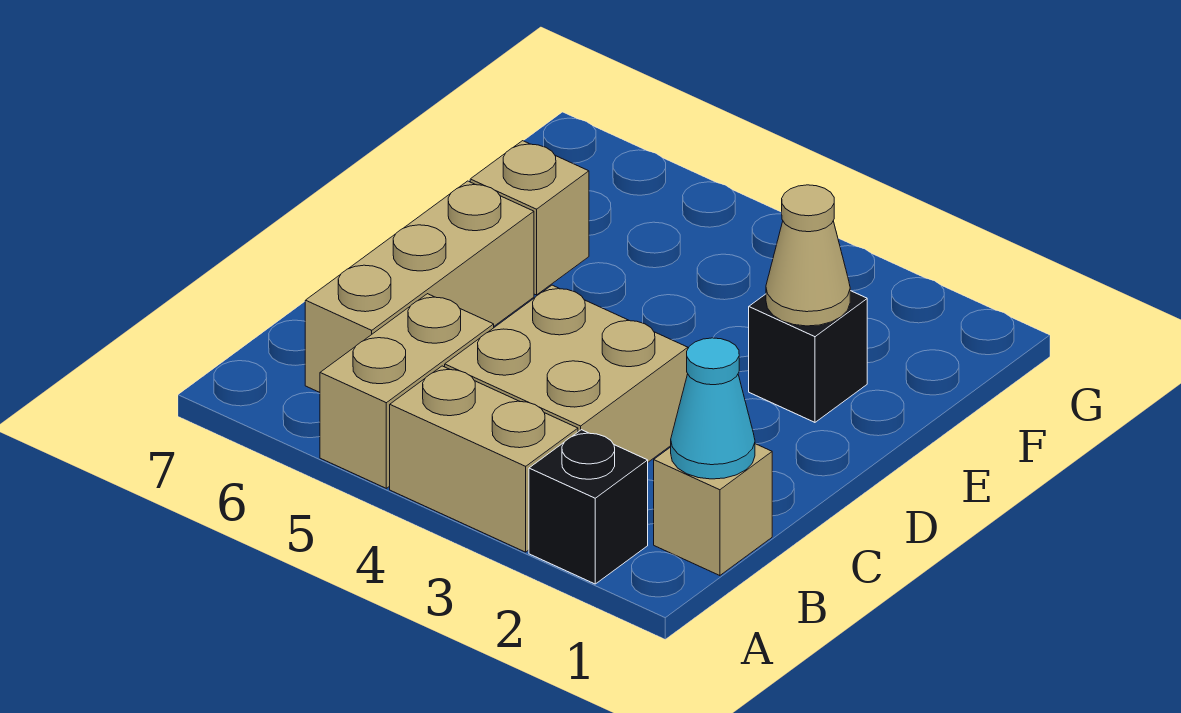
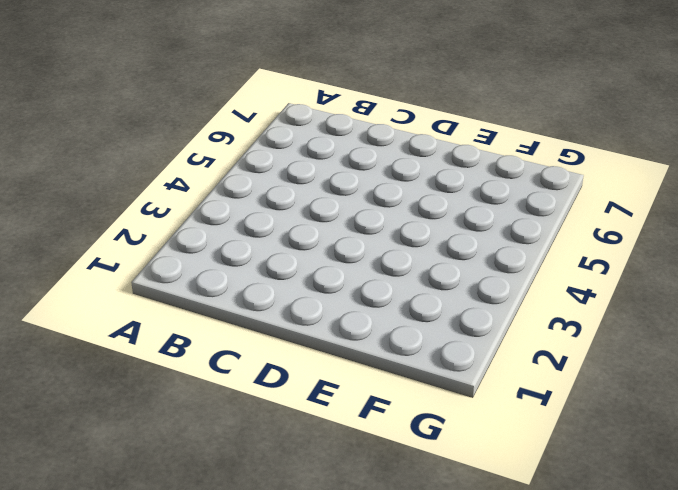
none -> black brick A2 level 1
none -> tan brick A3:A4 level 1

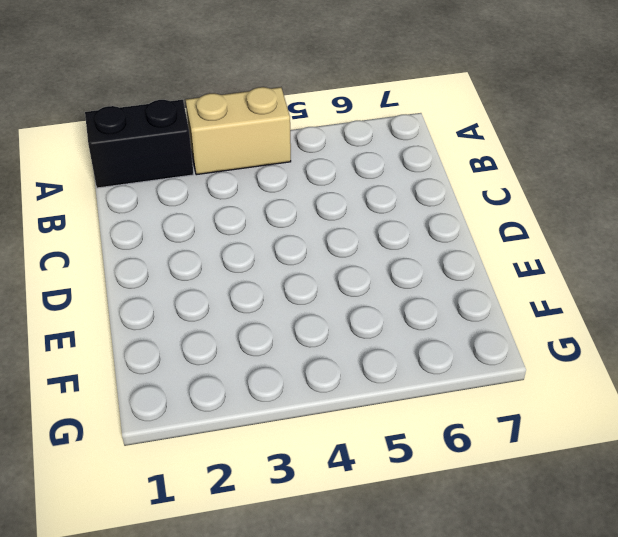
black brick A1:A2 level 1 -> black brick A2 level 1
none -> tan brick A5:B5 level 1
none -> tan brick B1 level 1

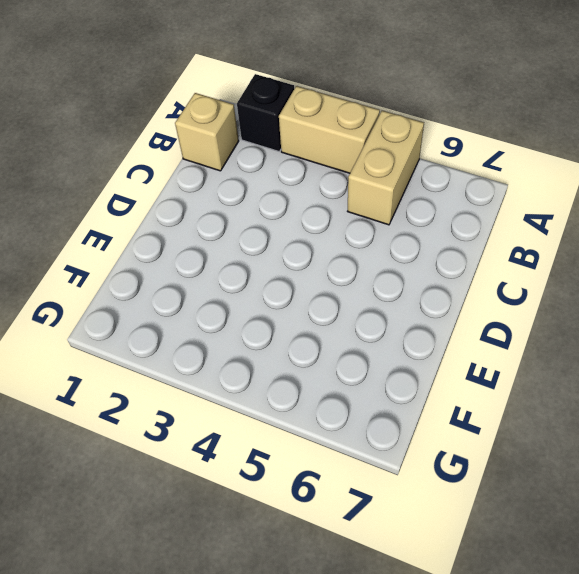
none -> tan brick B3:C4 level 1
none -> tan brick B6:D6 level 1

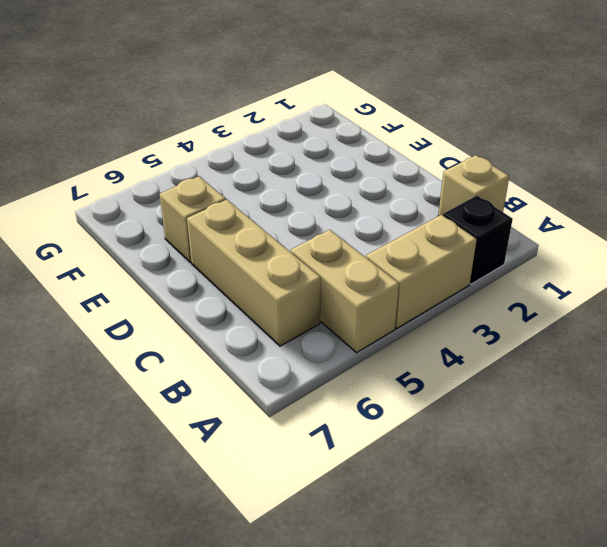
none -> tan brick B3:C4 level 1
none -> black brick E2 level 1

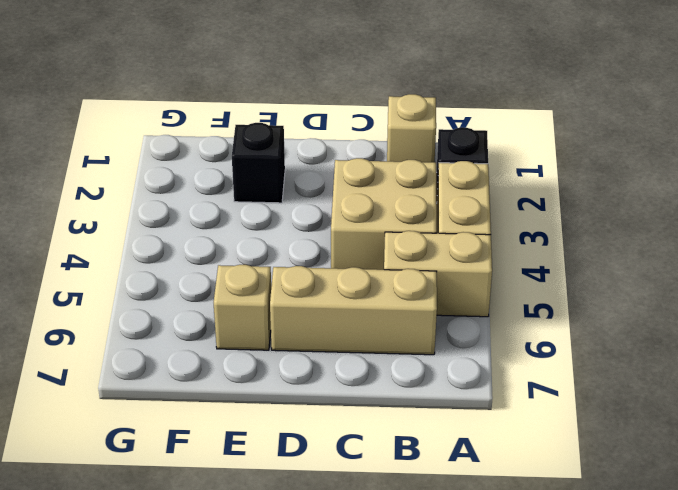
none -> cyan cone B1 level 2
none -> tan cone E2 level 2

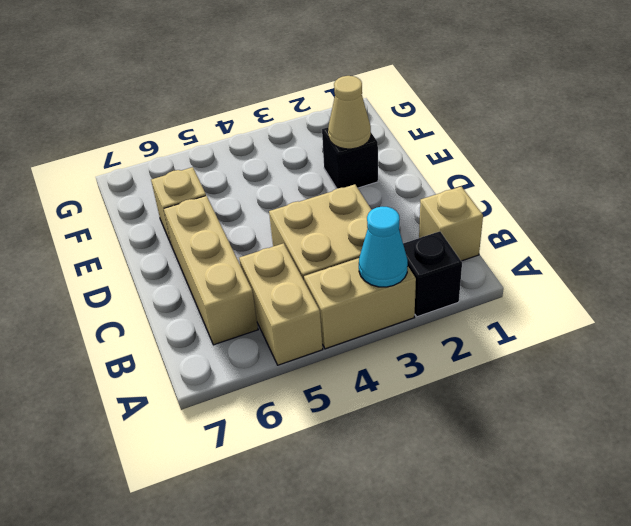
cyan cone A3 level 2 -> cyan cone B1 level 2

